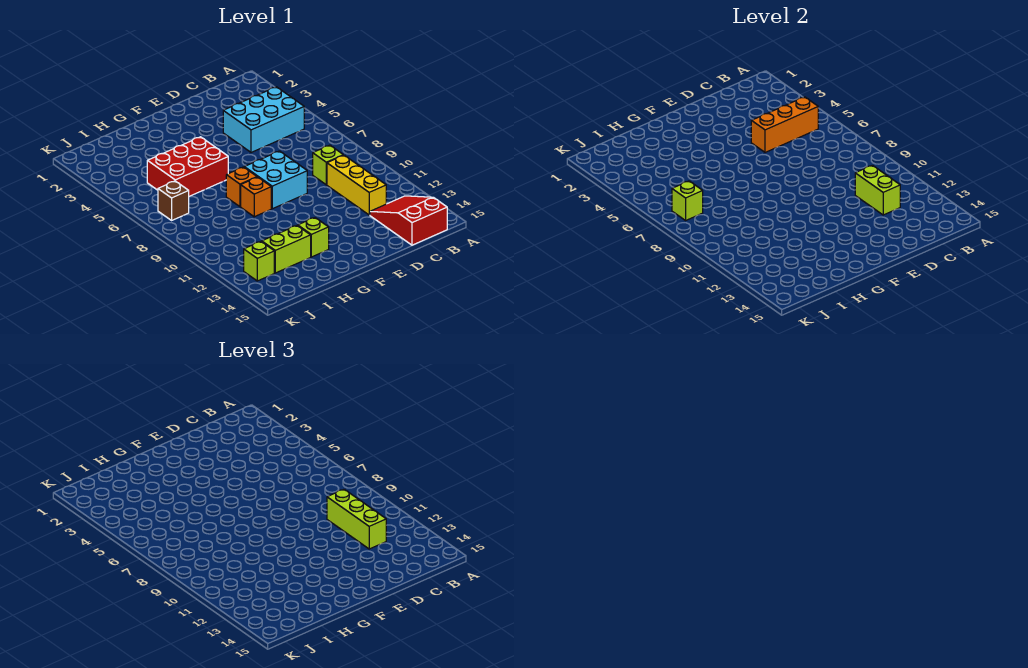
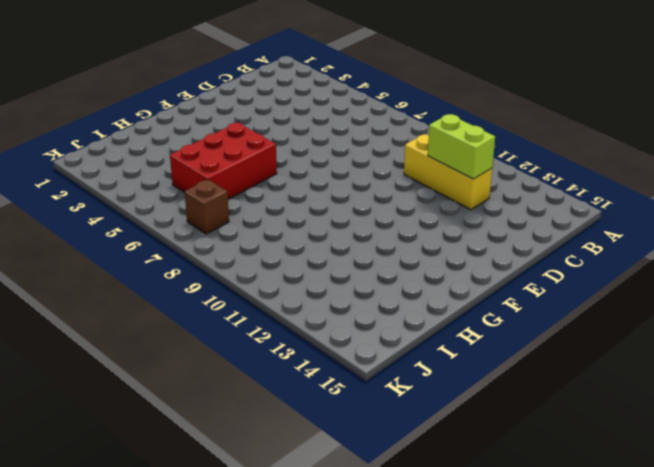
none -> cyan brick B4:D5 level 1
none -> red slope B13:C15 level 1 top 15
none -> lime brick C9 level 1

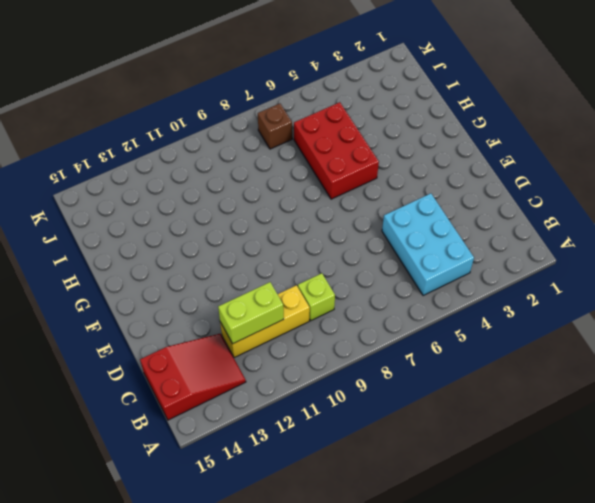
none -> cyan brick E8:F9 level 1
none -> orange brick G8 level 1
none -> orange brick G9 level 1

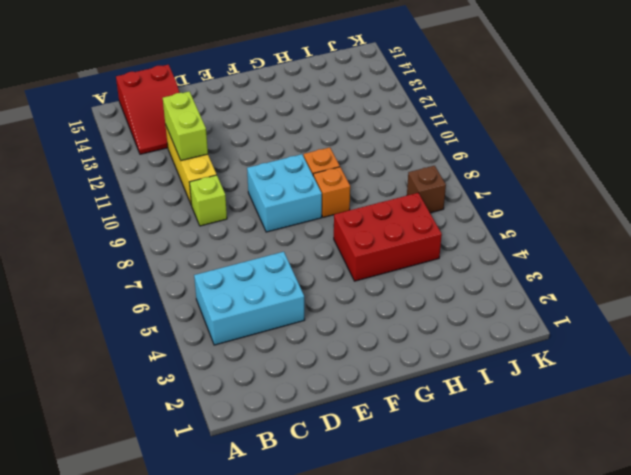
none -> lime brick G13 level 1
none -> lime brick H13:I13 level 1
none -> lime brick J13 level 1

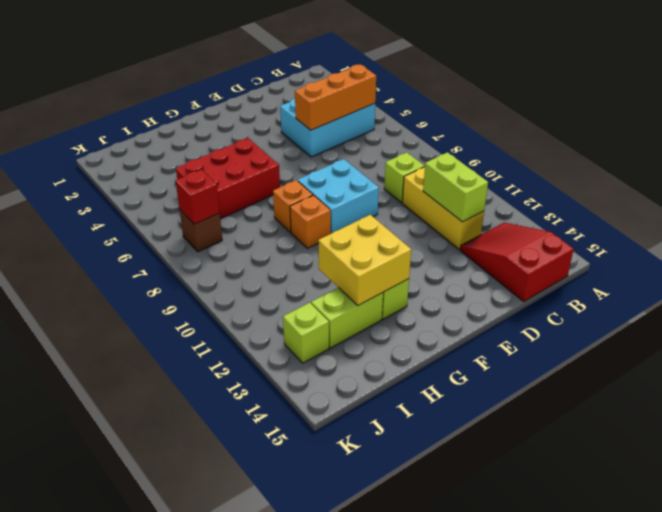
yellow brick G12:H13 level 2 -> none
red brick J7 level 2 -> lime brick J7 level 2
none -> lime brick C10:C12 level 3

